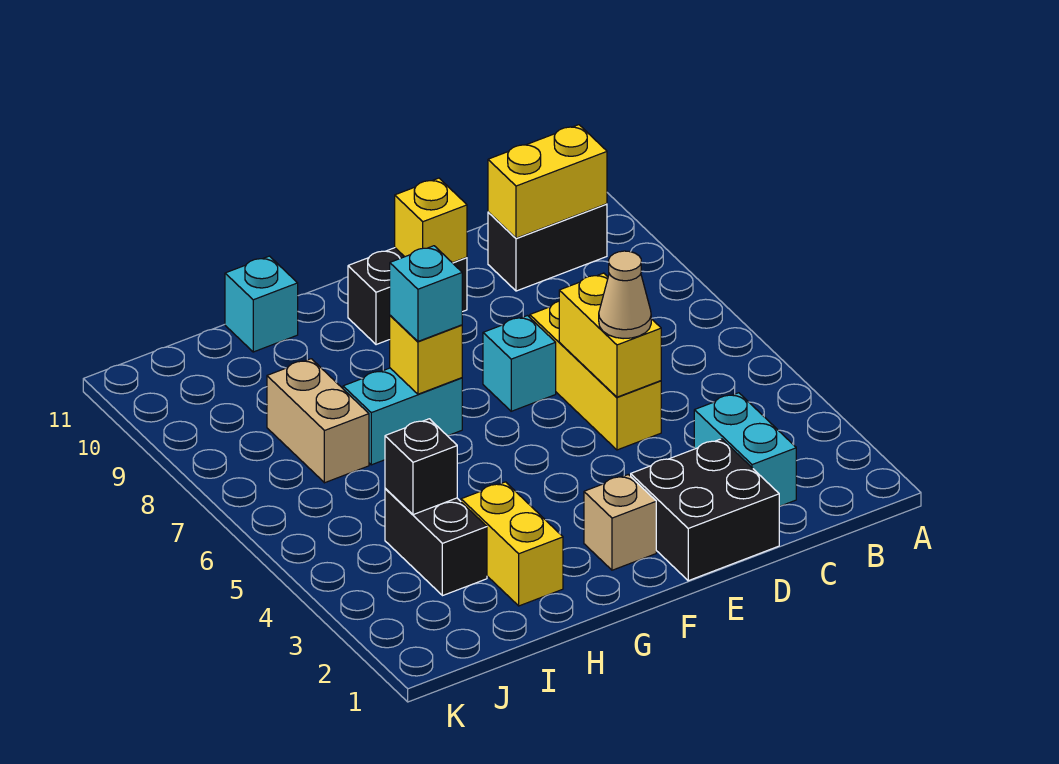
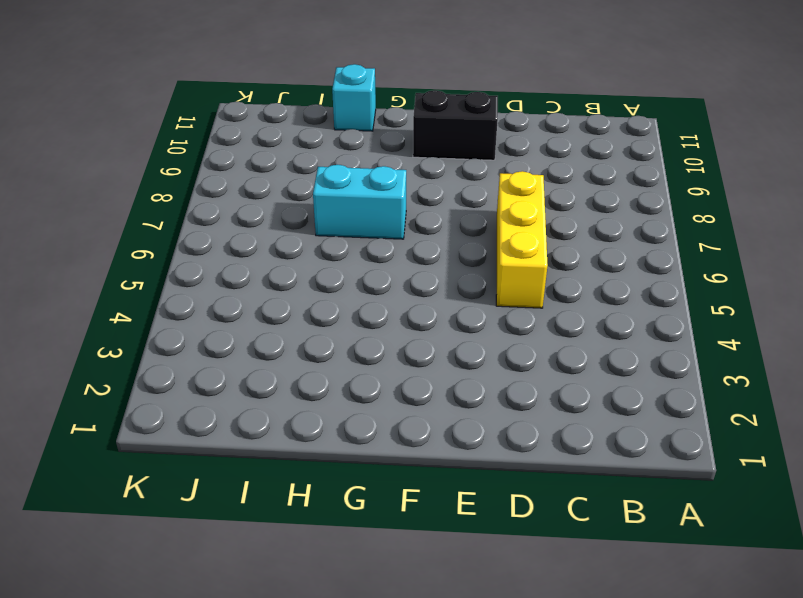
none -> black brick B10:C10 level 1
none -> cyan brick C2:C3 level 1
none -> black brick D1:E2 level 1

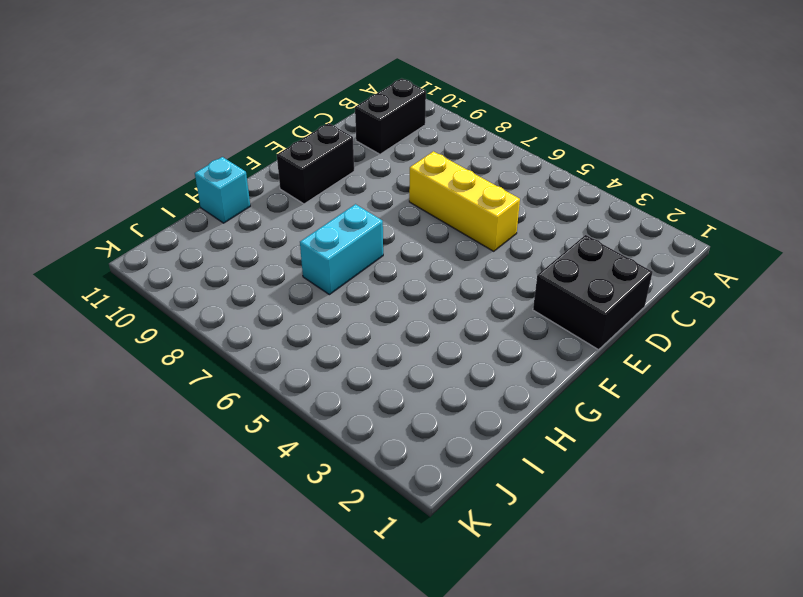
none -> cyan brick C2:C3 level 1
none -> cyan brick E7 level 1
none -> tan brick F2 level 1

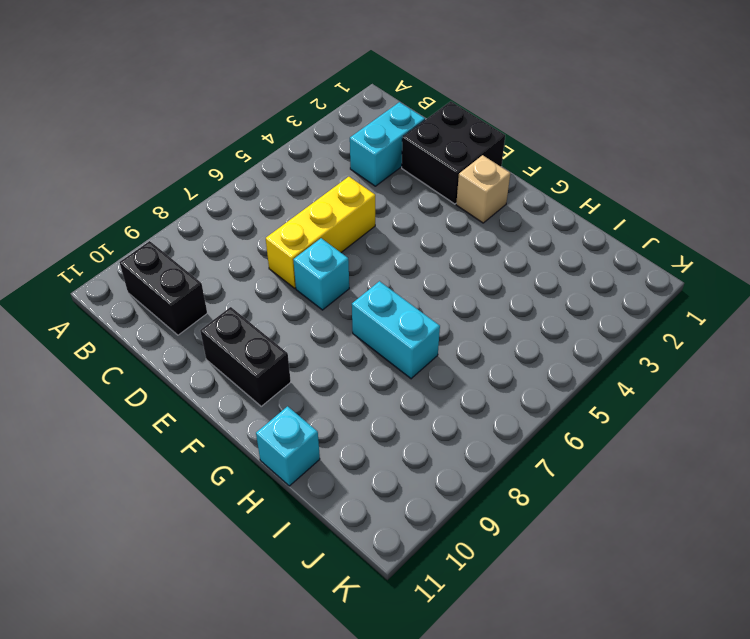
none -> yellow brick H2:H3 level 1
none -> black brick I3:I4 level 1
none -> tan brick I7:I8 level 1

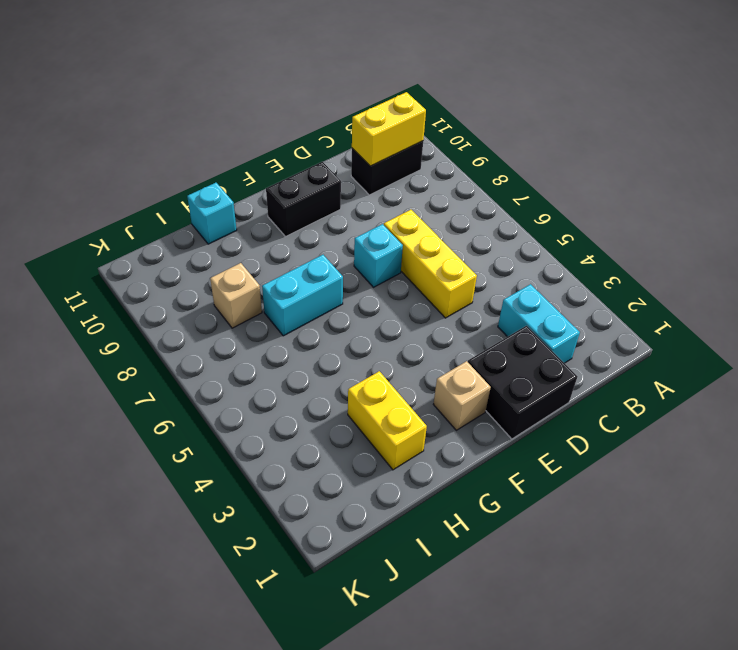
tan brick I8 level 1 -> tan brick I7:I8 level 1
none -> black brick I3:I4 level 1
none -> yellow brick D5:D6 level 2
none -> yellow brick E10 level 2

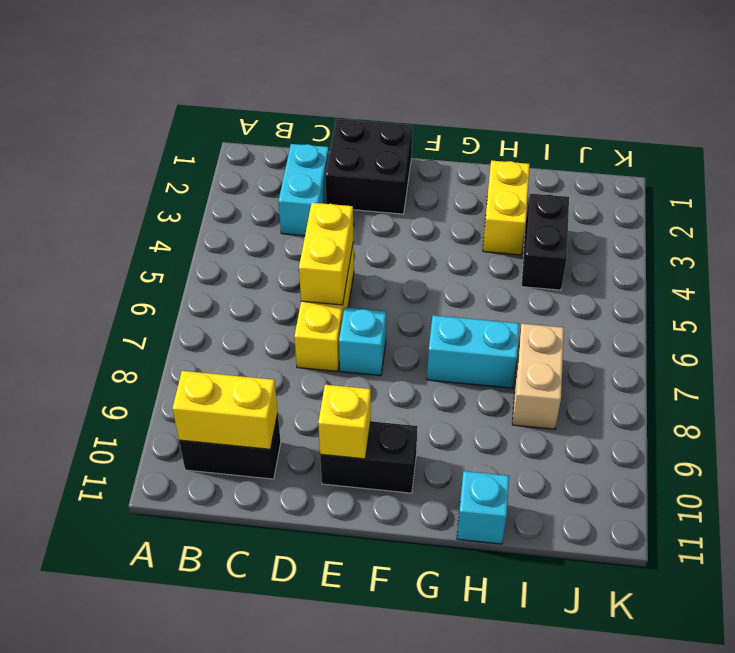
none -> tan brick F2 level 1
none -> yellow brick G7 level 2
none -> black brick I4 level 2

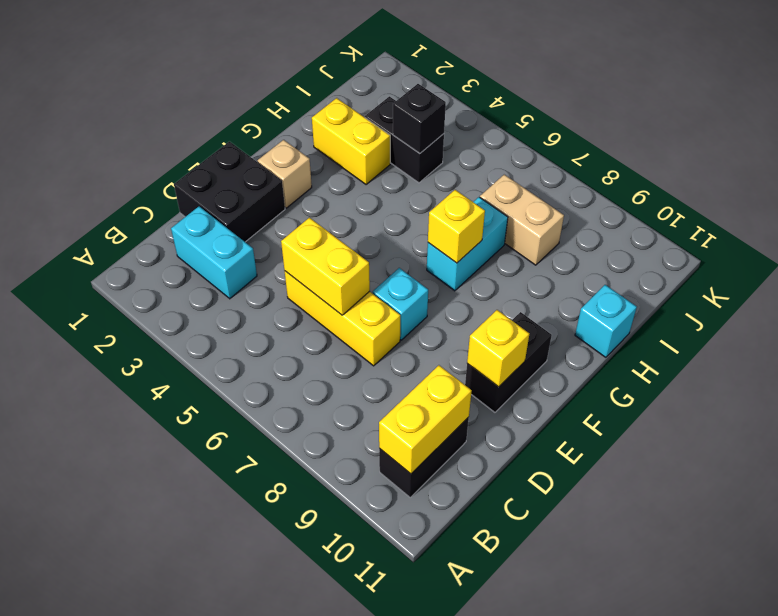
none -> tan cone D5 level 3
none -> cyan brick G7 level 3

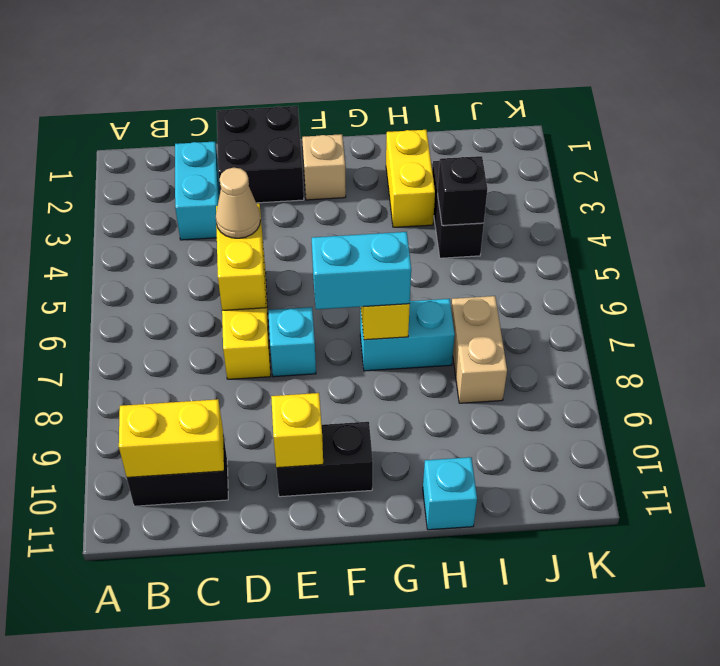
cyan brick F7:G7 level 3 -> cyan brick G7 level 3

